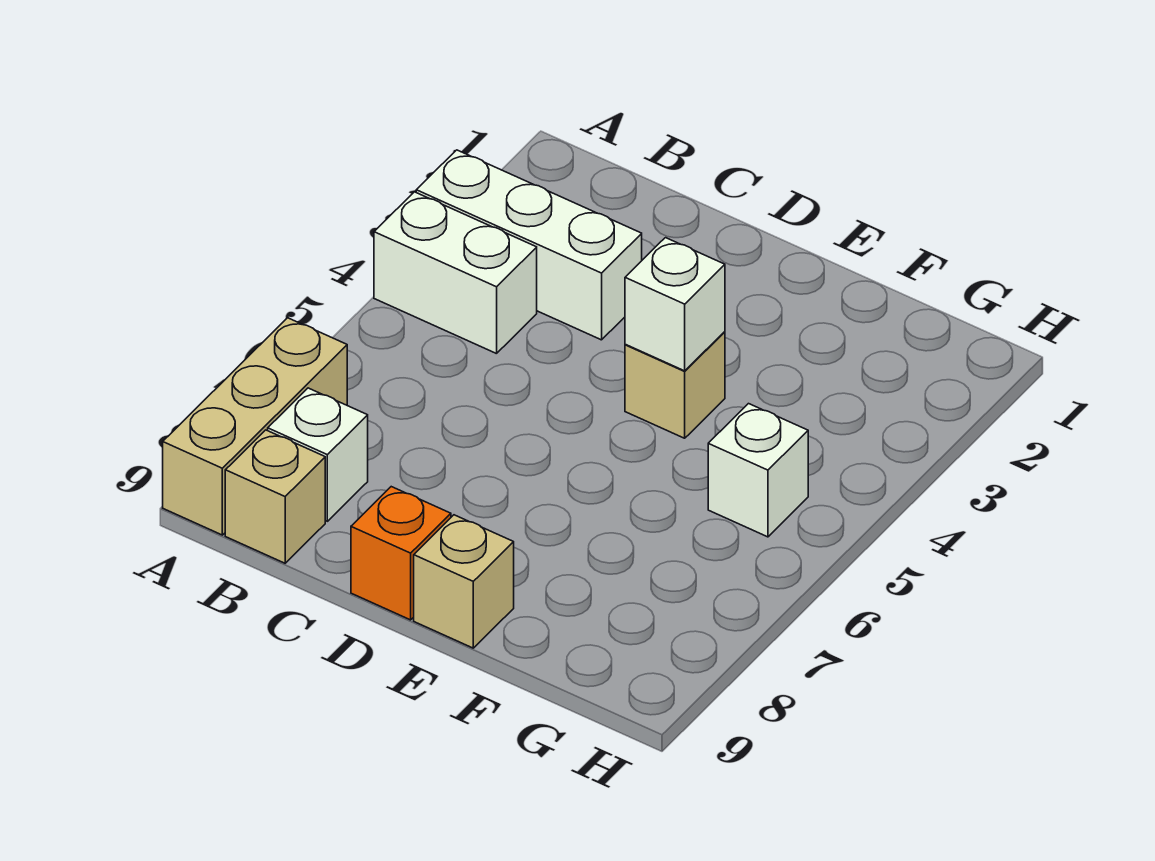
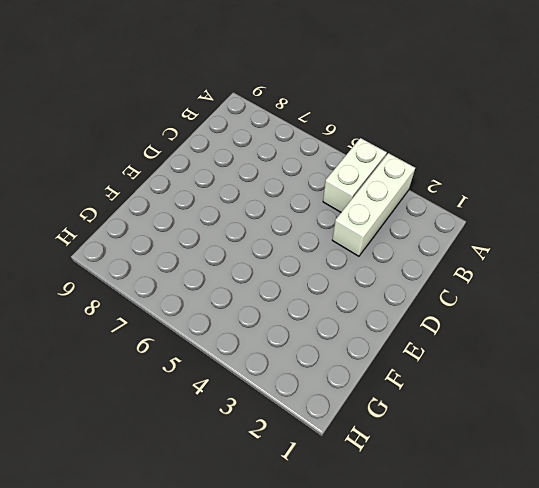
none -> tan brick A7:A9 level 1
none -> white brick B8 level 1

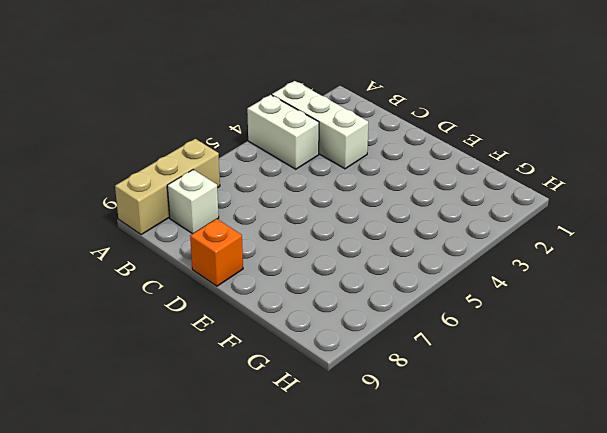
none -> tan brick B9 level 1
none -> tan brick E4 level 1

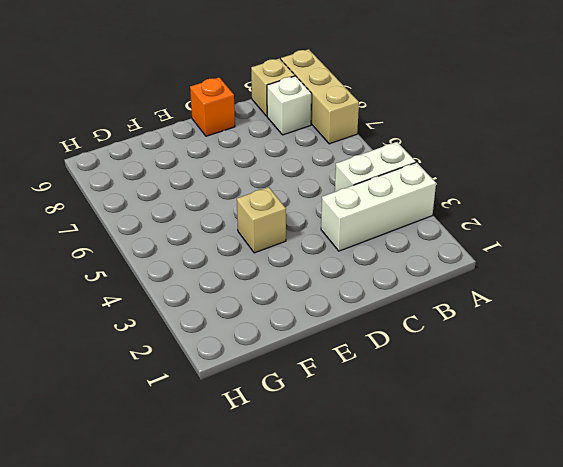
none -> tan brick E9 level 1
none -> white brick G5 level 1

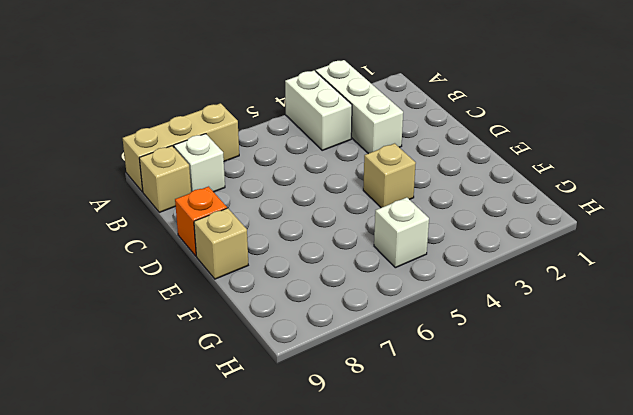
none -> white brick E4 level 2

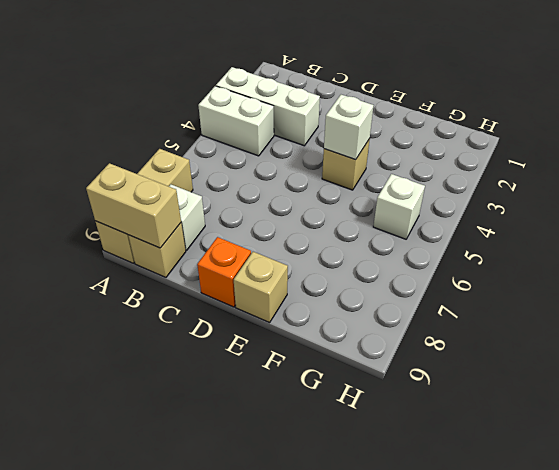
tan brick A9:B9 level 2 -> none

